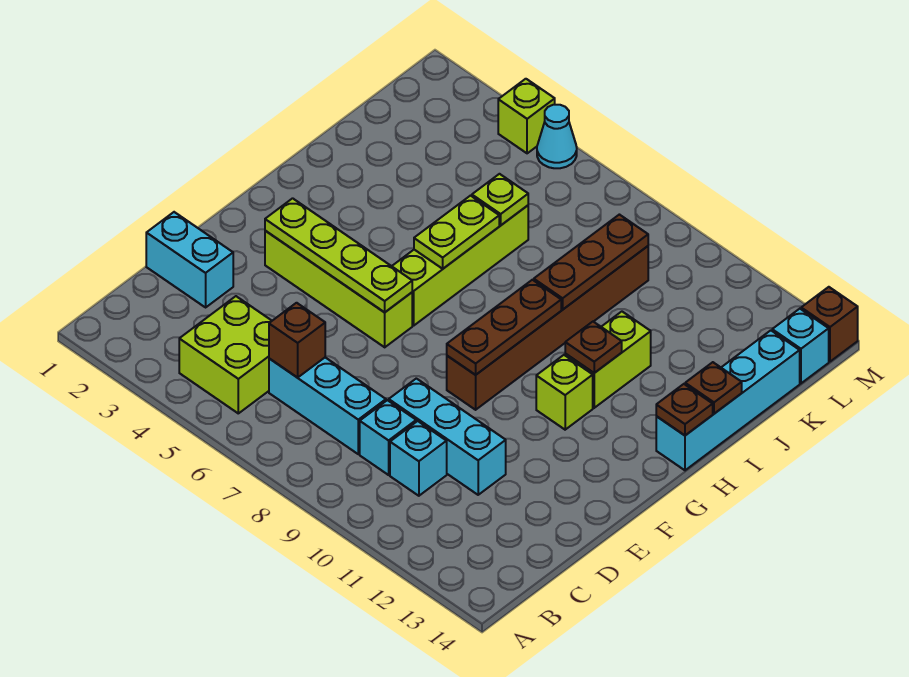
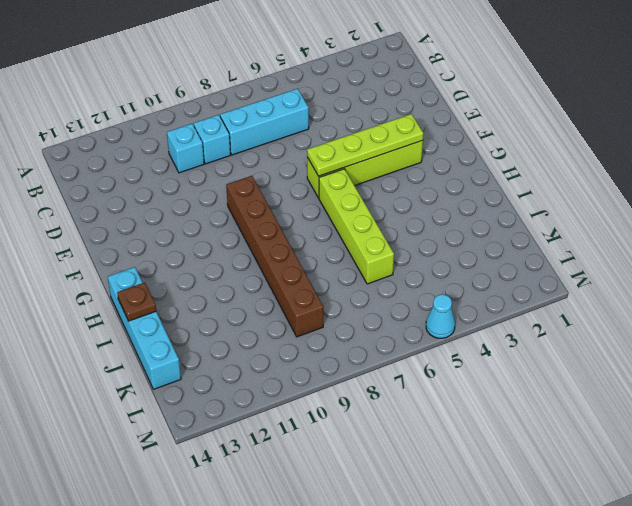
none -> lime brick B4:C5 level 1
none -> cyan brick D1:D2 level 1
none -> cyan brick D9:D11 level 1

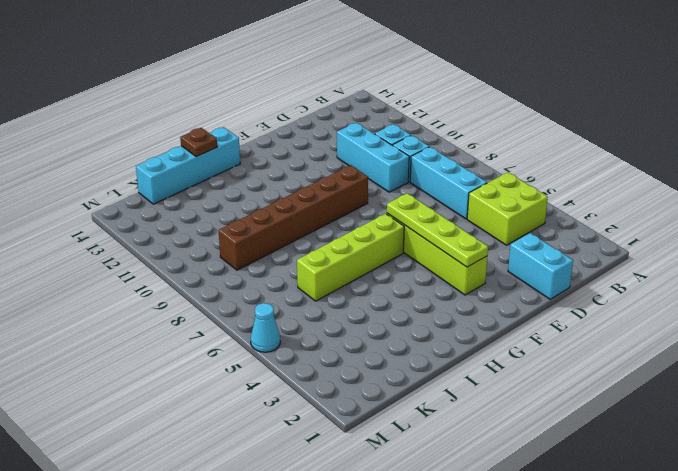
none -> lime brick G11 level 1
none -> lime brick H11:I11 level 1
none -> cyan brick L14 level 1

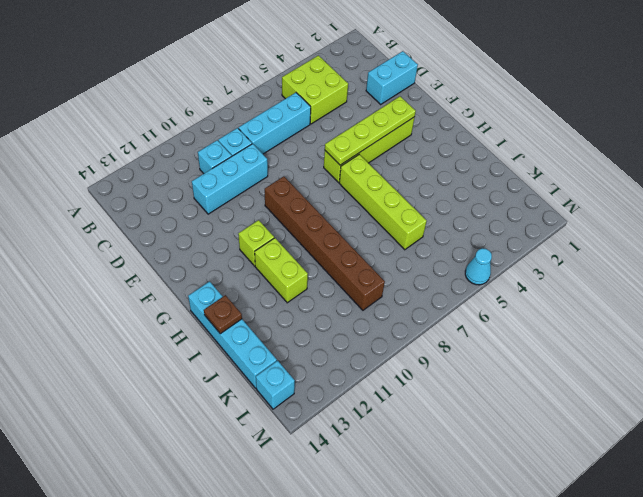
none -> lime brick M4 level 1
none -> brown brick M14 level 1
none -> brown brick C6 level 2

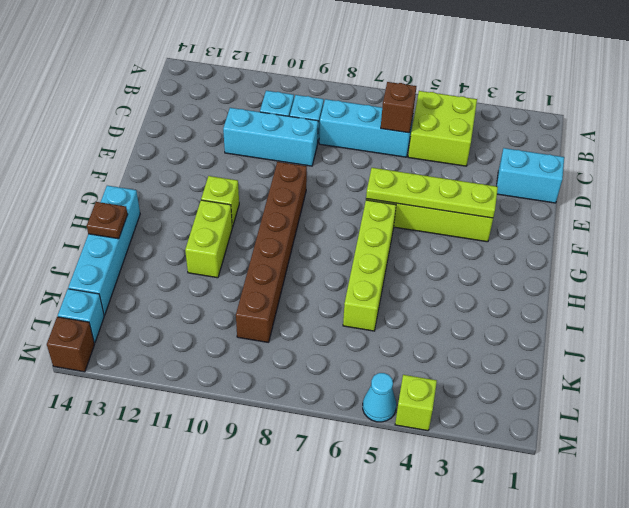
none -> brown plate F9:H9 level 2
none -> lime plate H6:I6 level 2
none -> brown plate H11 level 2

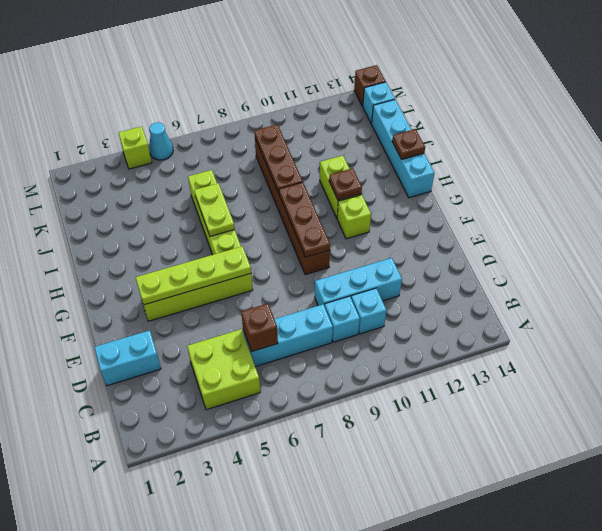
none -> brown plate H14 level 2
none -> lime plate J6 level 2

